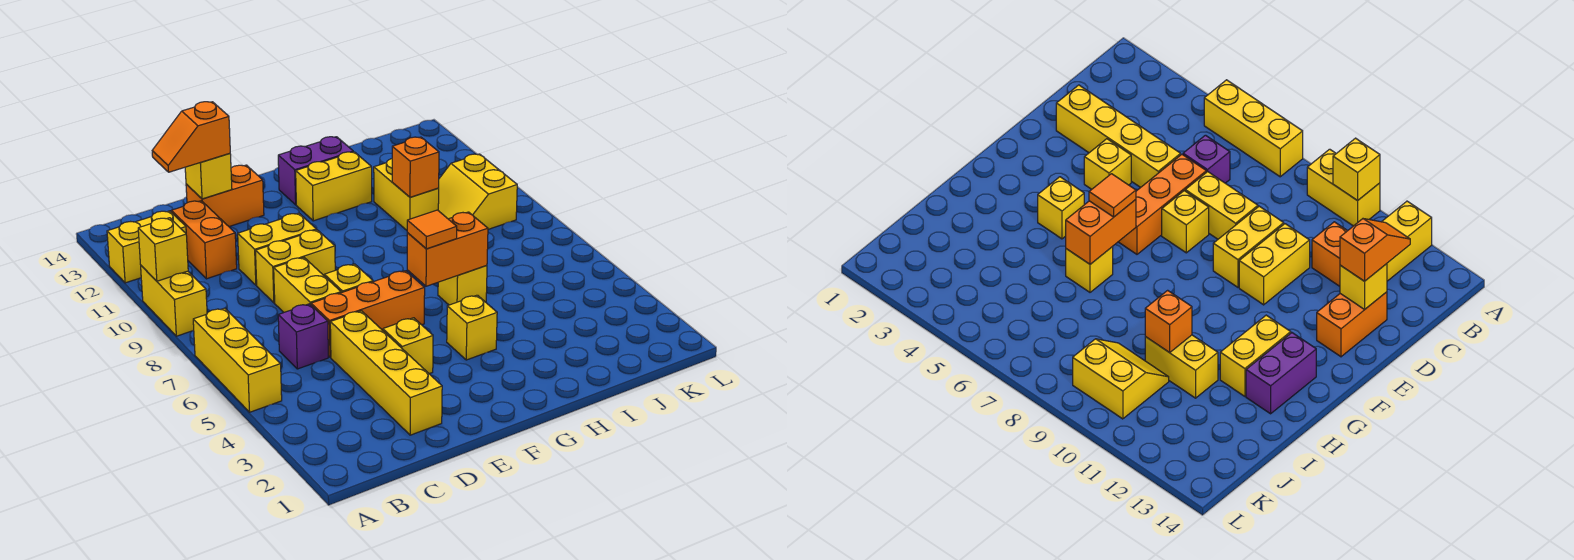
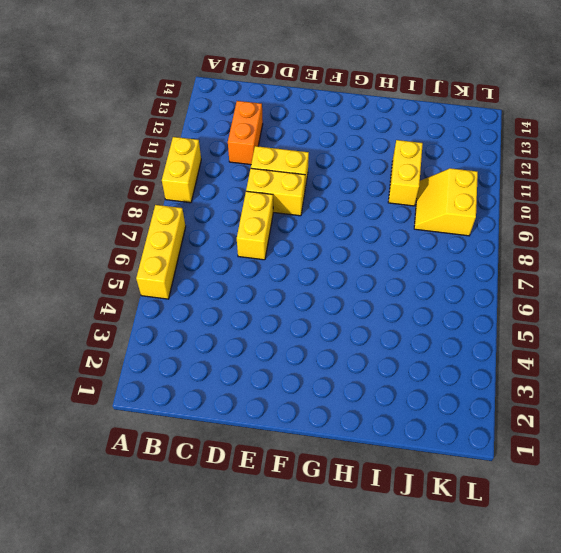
none -> yellow brick A12:B12 level 1
none -> purple brick C6 level 1
none -> yellow brick D2:D5 level 1

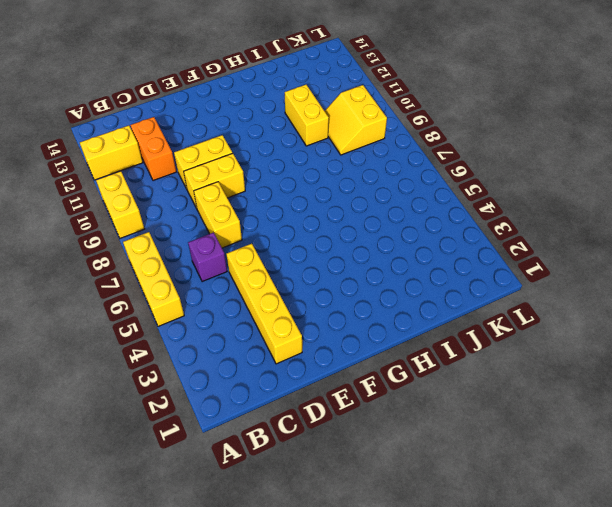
none -> orange brick D6:F6 level 1
none -> orange brick D13:E13 level 1
none -> yellow brick E4 level 1

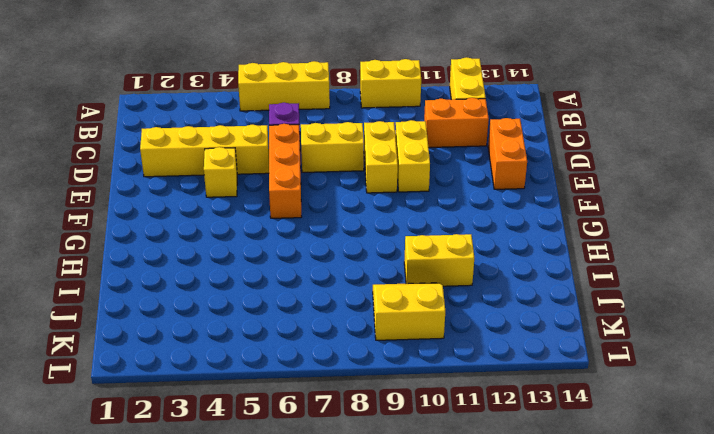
none -> yellow brick E7 level 1
none -> yellow brick G4 level 1
none -> yellow brick G12:H12 level 1

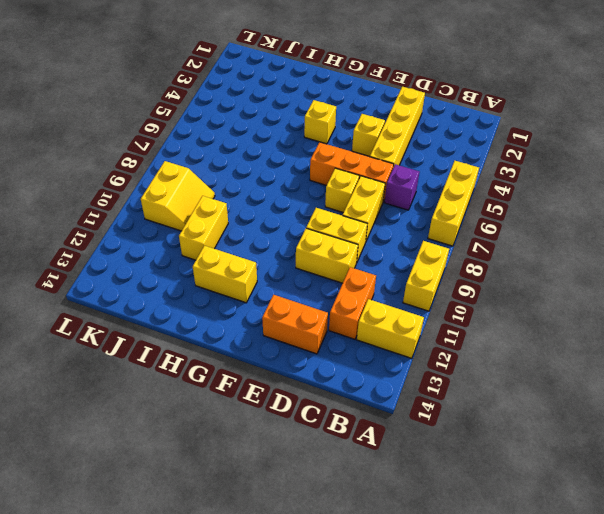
none -> purple brick G13:H13 level 1
none -> yellow brick H6 level 1
none -> yellow brick A10 level 2

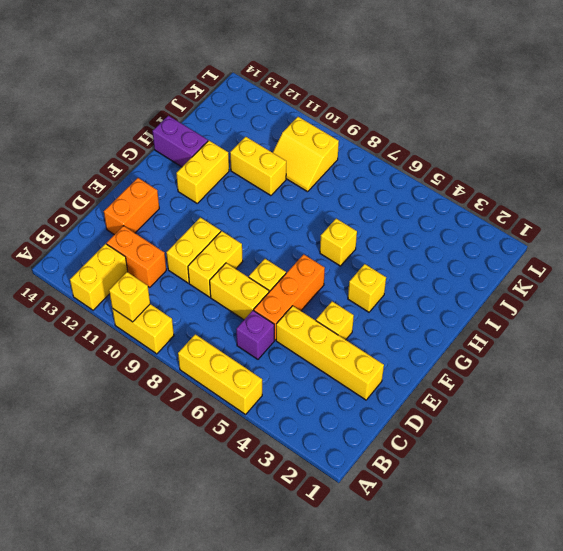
purple brick H13:H14 level 1 -> purple brick G13:H13 level 1
none -> yellow brick D13 level 2
none -> orange brick G6:H6 level 2
none -> orange brick I10 level 2

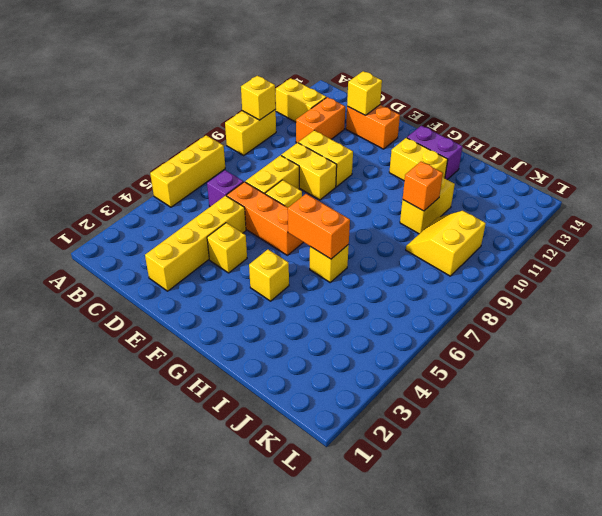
none -> orange slope C13:D13 level 3 top D
none -> orange tile G6 level 3

